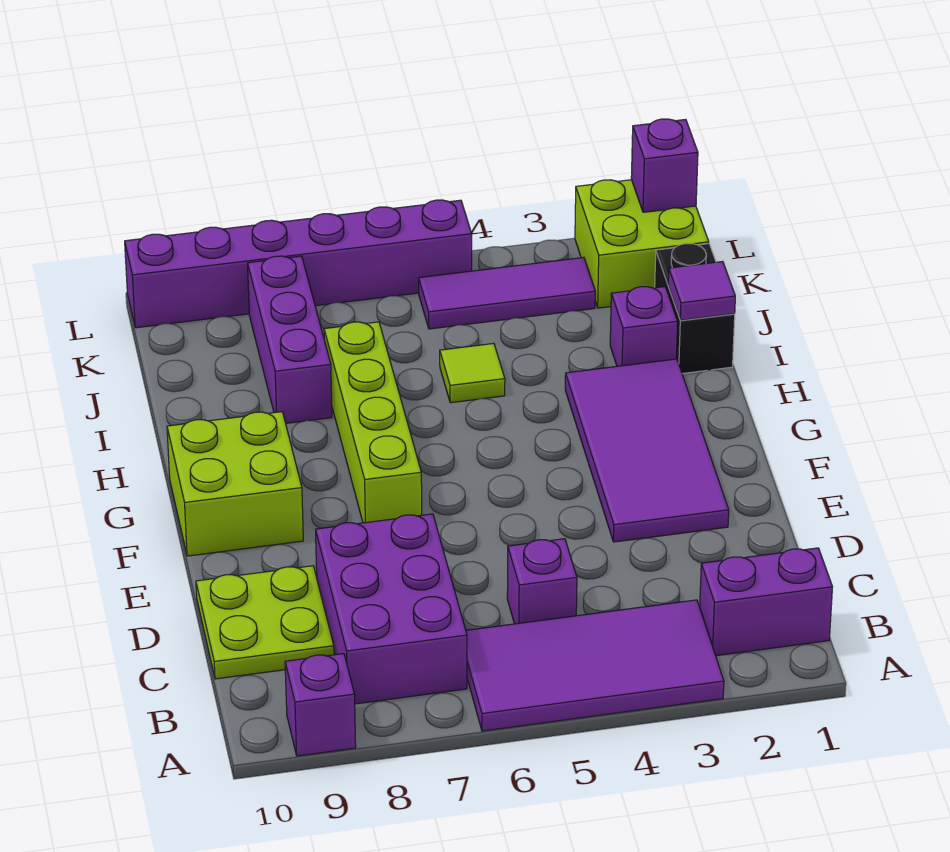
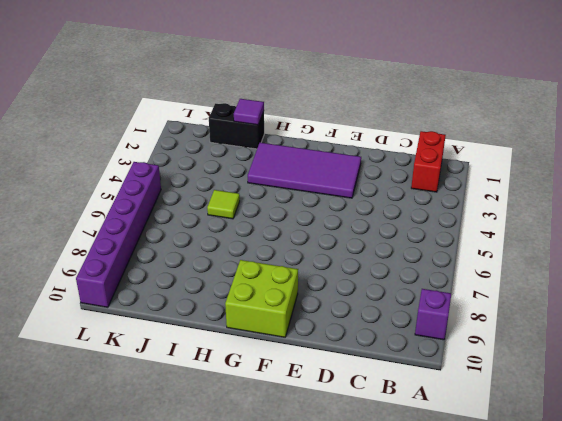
red brick B1:B2 level 1 -> purple brick B1:B2 level 1
none -> purple tile A3:B6 level 1
none -> purple brick B7:D8 level 1
none -> purple brick C5 level 1

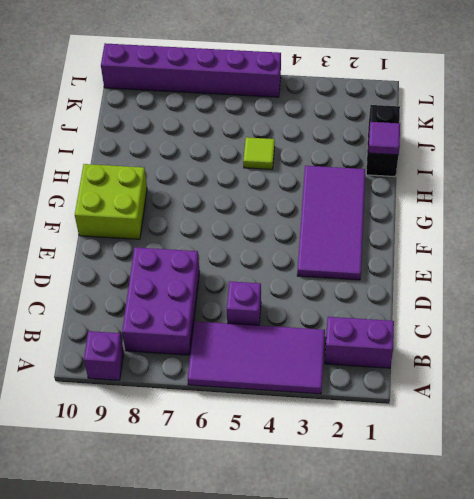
none -> lime plate C9:D10 level 1
none -> lime brick F7:I7 level 1
none -> purple brick I2 level 1

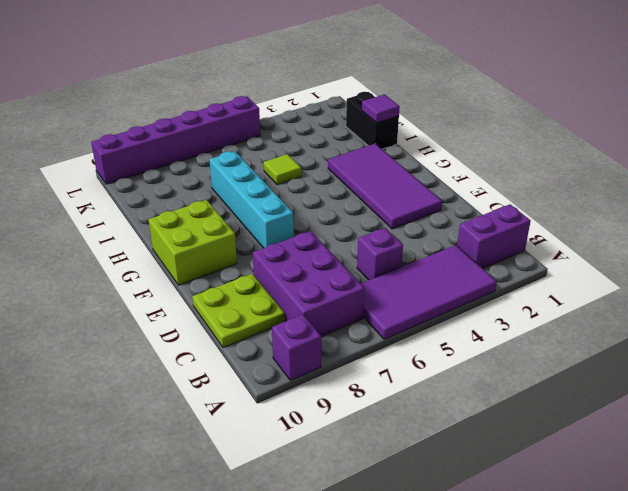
cyan brick F7:I7 level 1 -> lime brick F7:I7 level 1
none -> purple brick I2 level 1
none -> purple brick I8:K8 level 1
none -> lime brick K1:L2 level 1

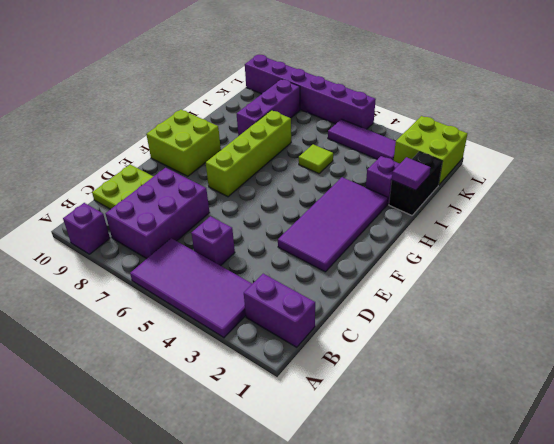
none -> purple brick L1 level 2

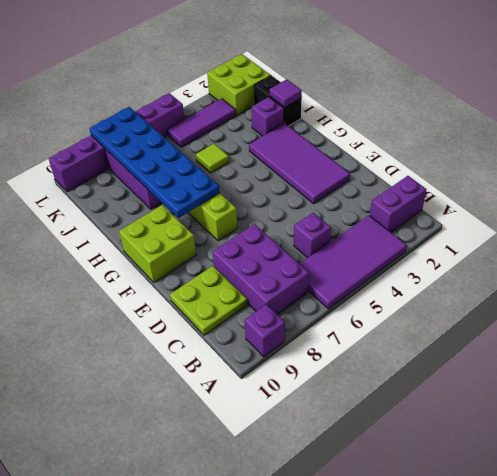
blue plate G7:L8 level 2 -> none
none -> purple brick L1 level 2

